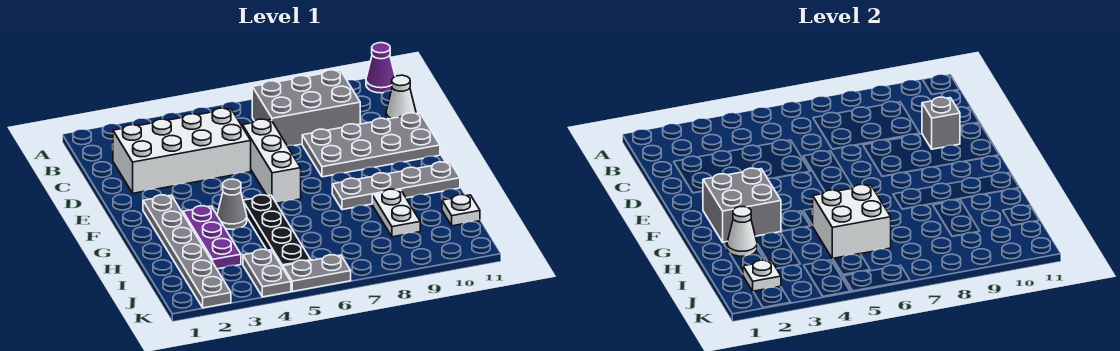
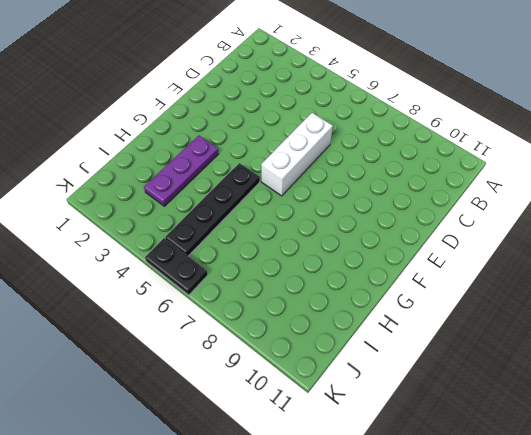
black plate K5:K6 level 1 -> grey plate K5:K6 level 1
none -> purple cone A11 level 1
none -> grey brick B7:C9 level 1
none -> white brick C2:D5 level 1

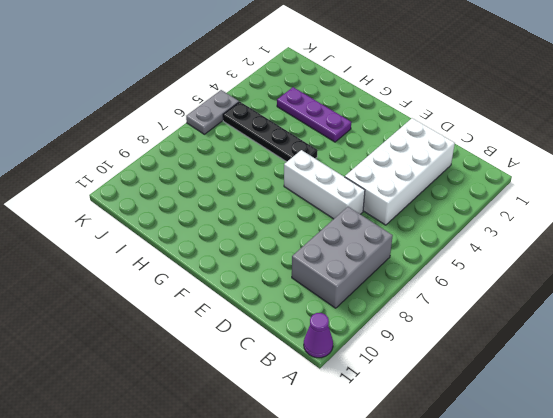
none -> white cone C11 level 1
none -> grey plate D8:E11 level 1
none -> grey plate F2:K2 level 1

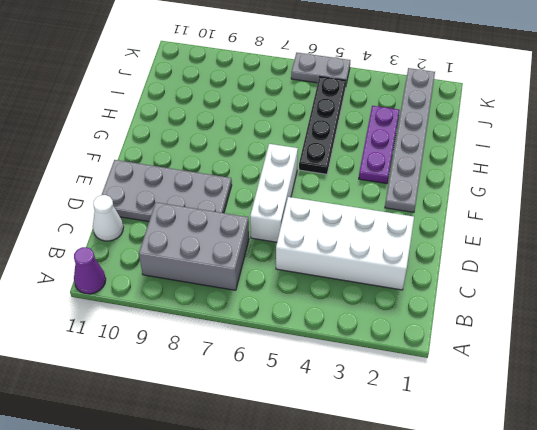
none -> grey cone G4 level 1
none -> grey plate G8:G11 level 1
none -> white plate H9:I9 level 1

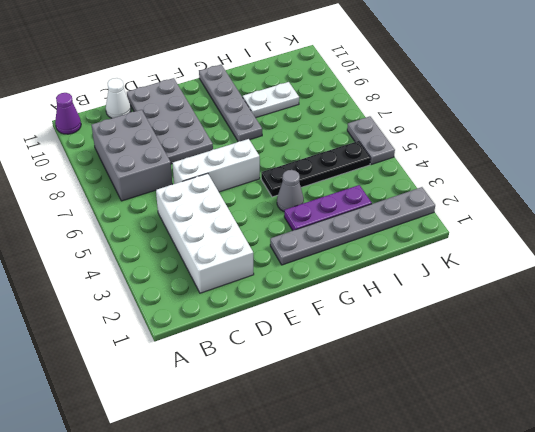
none -> white plate I11 level 1
none -> grey plate J4:K4 level 1
none -> grey brick D10 level 2

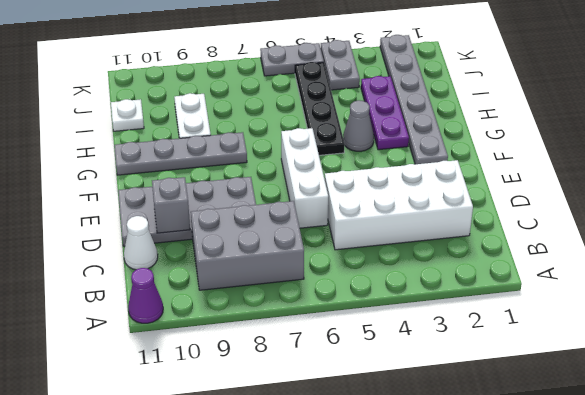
none -> grey brick F2:G3 level 2
none -> white cone H2 level 2
none -> white brick H5:I6 level 2

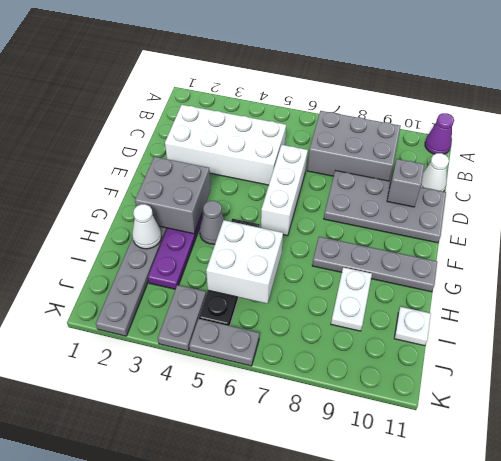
none -> white plate J2 level 2

